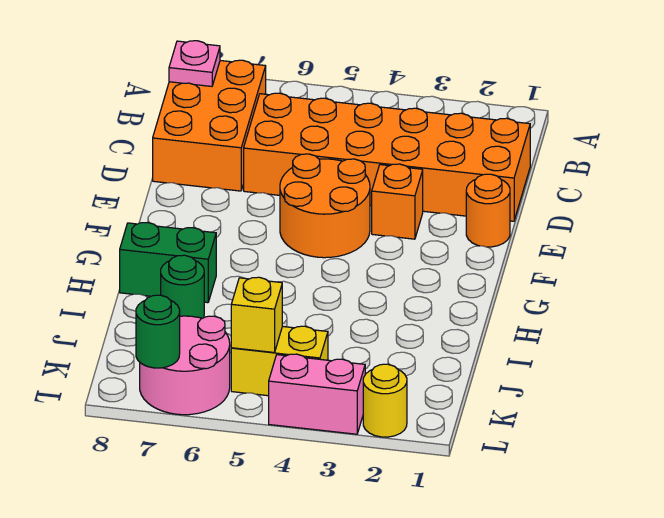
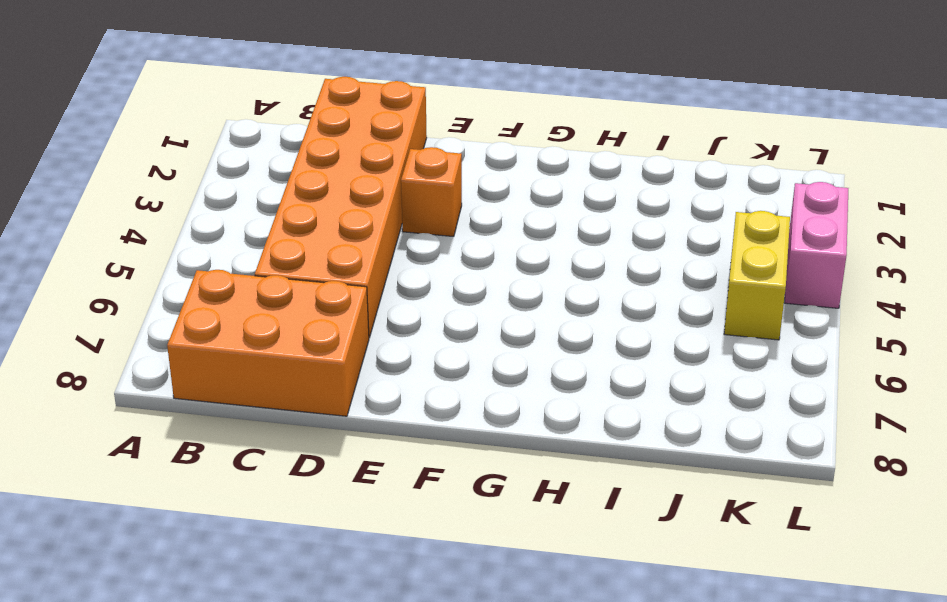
none -> orange round brick E1 level 1
none -> orange round brick E4:F5 level 1
none -> green brick H7:H8 level 1

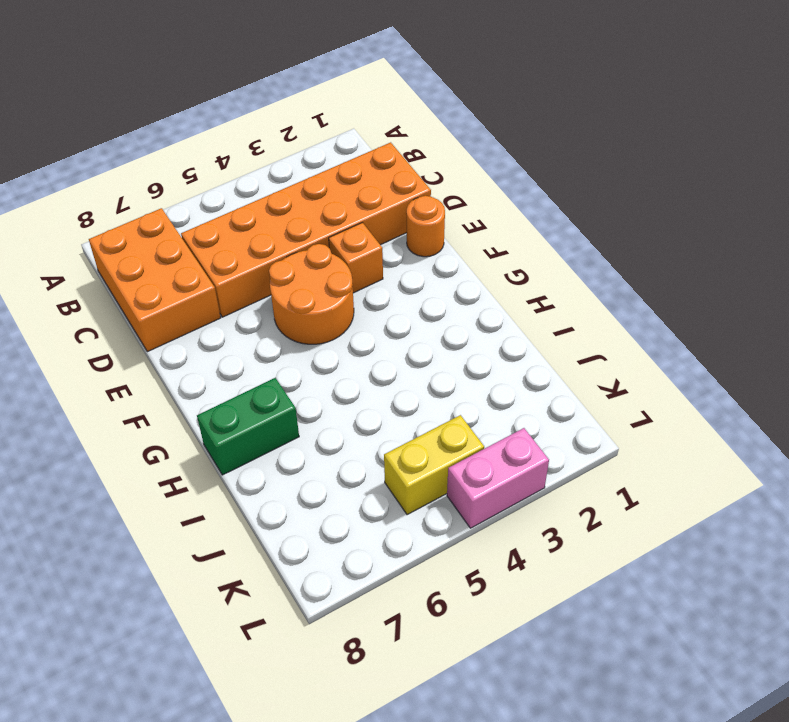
none -> green round brick I7 level 1
none -> pink round brick K6:L7 level 1
none -> yellow round brick L2 level 1

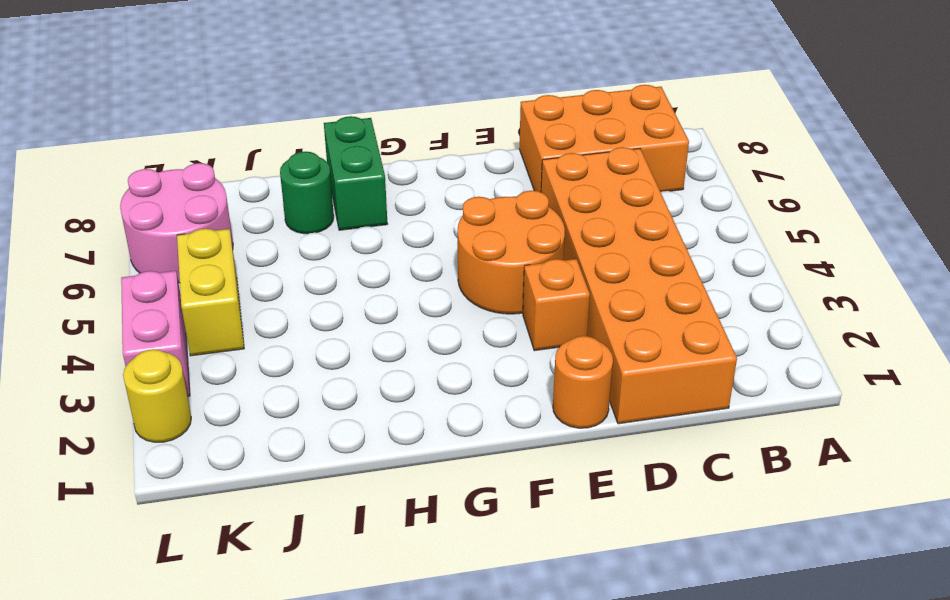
none -> pink plate B8 level 2
none -> yellow brick K5 level 2
none -> green round brick L7 level 2

